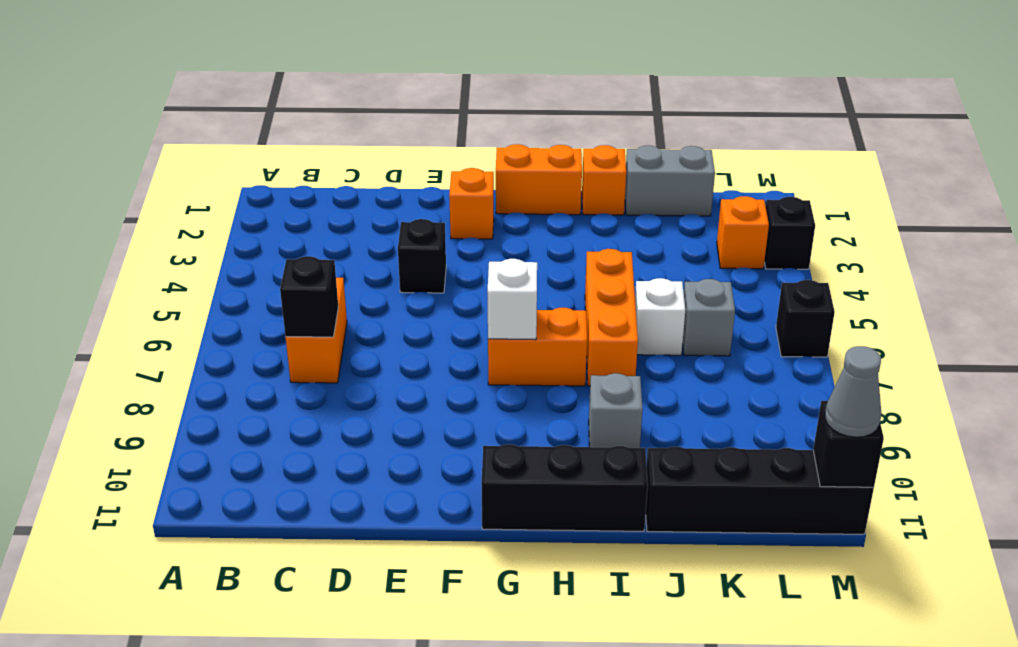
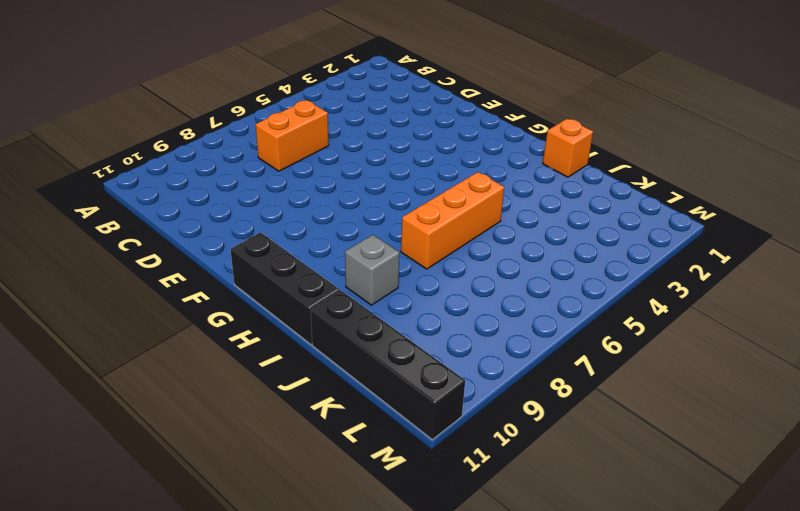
none -> black brick E4 level 1
none -> orange brick F2 level 1
none -> orange brick G1:H1 level 1

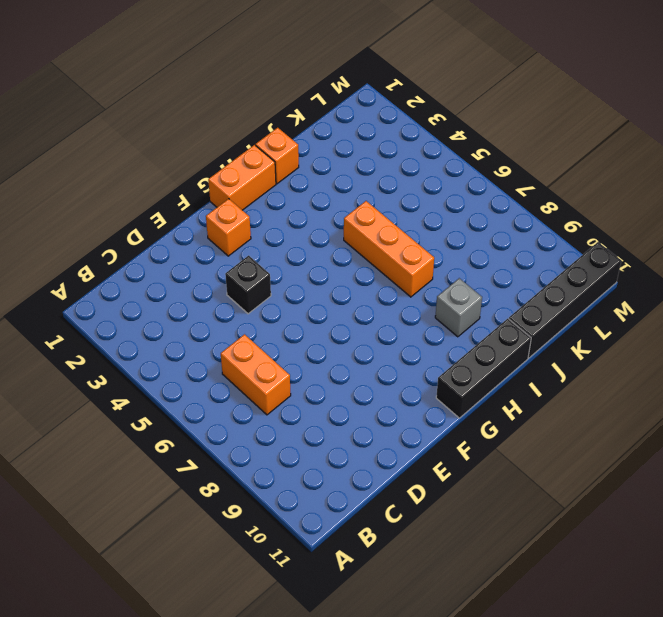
none -> orange brick G7:H7 level 1
none -> grey brick J1:K1 level 1
none -> white brick J6 level 1

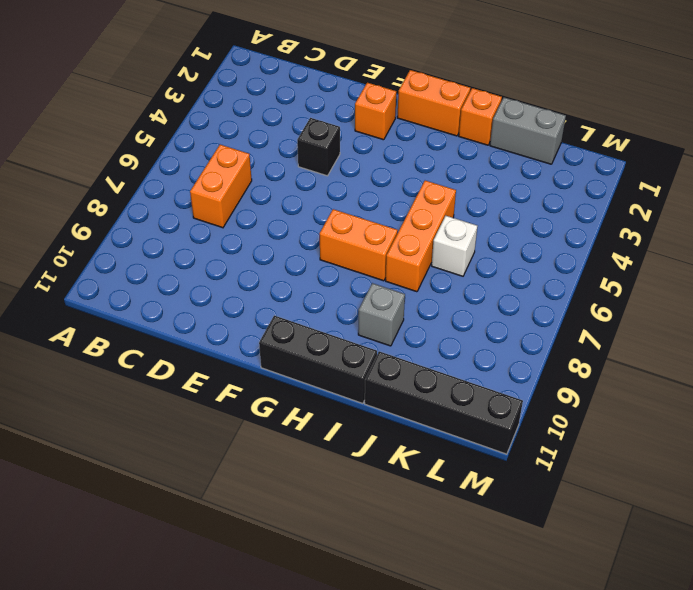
none -> grey brick K6 level 1
none -> orange brick L3 level 1
none -> black brick M3 level 1

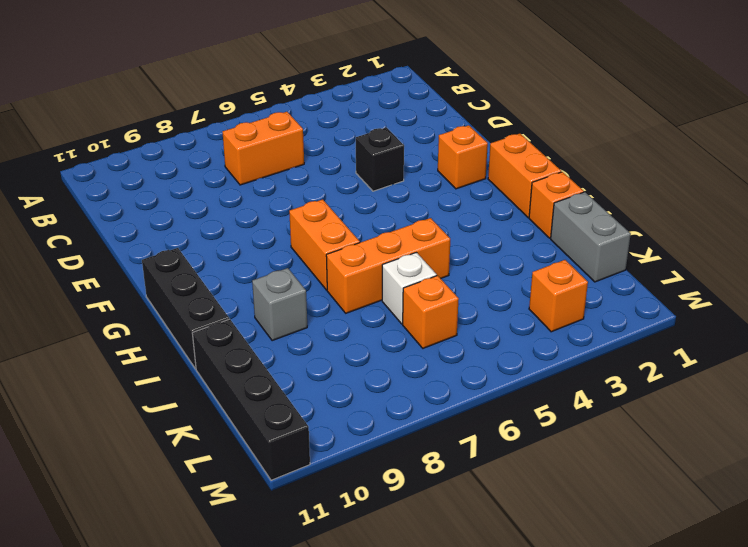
orange brick K6 level 1 -> grey brick K6 level 1
none -> black brick M3 level 1
none -> black brick M6 level 1
none -> black brick C7 level 2

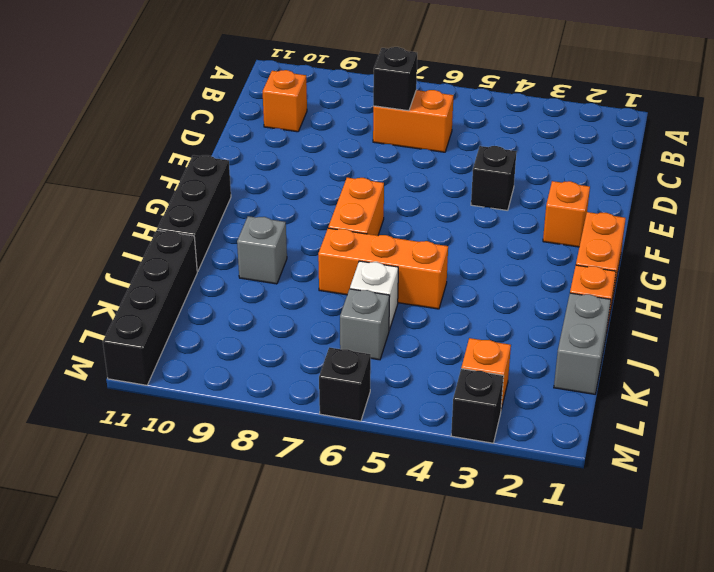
orange brick C10 level 1 -> none
none -> white brick G7 level 2
none -> black brick M11 level 2
none -> grey cone M11 level 3

